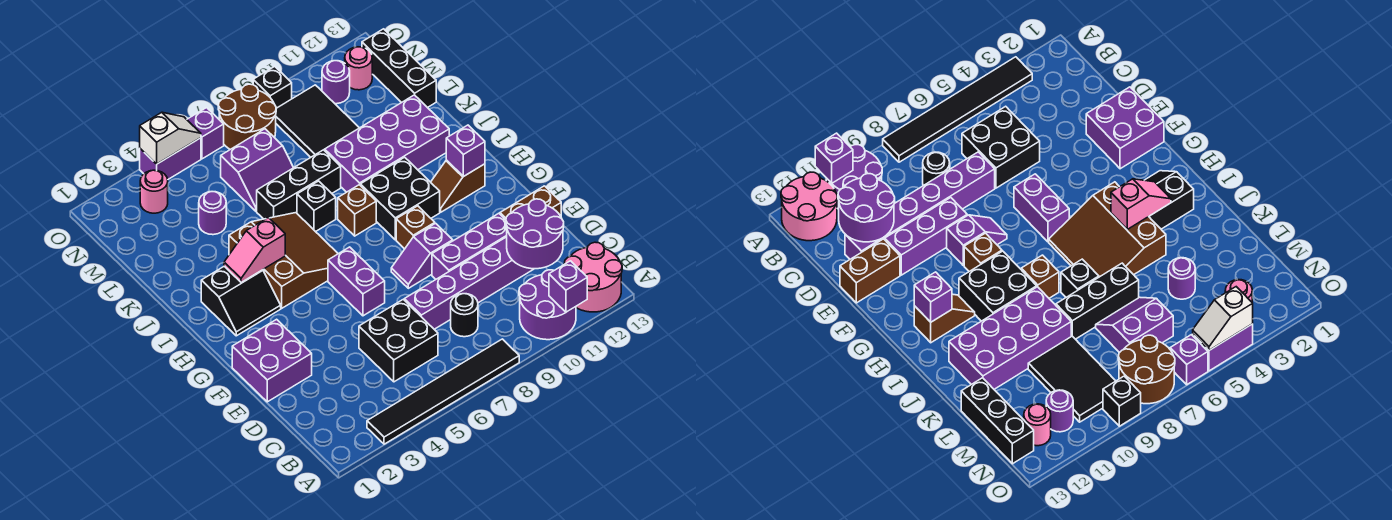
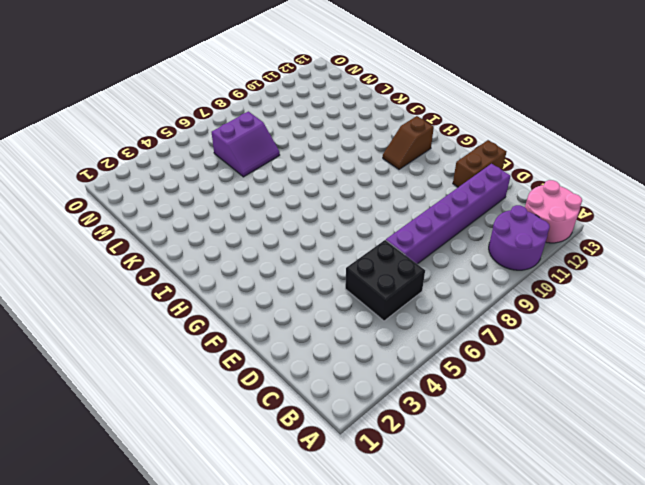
none -> black tile A3:A8 level 1
none -> black round brick C8 level 1
none -> purple brick E1:F2 level 1
none -> purple brick E9:E11 level 1

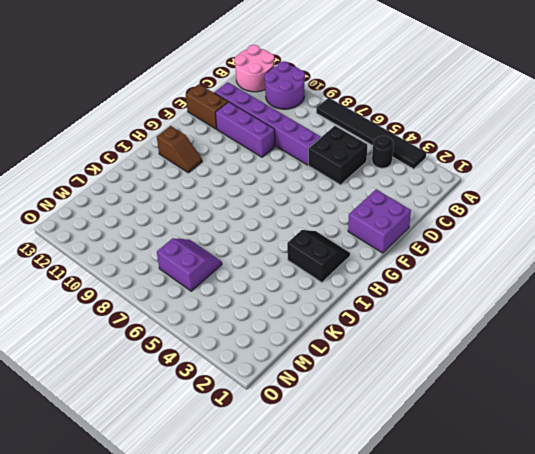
black round brick B4 level 1 -> black round brick C8 level 1
none -> purple brick F6:G6 level 1
none -> purple slope F8:F9 level 1 top 9
none -> brown brick G9 level 1
none -> brown slope H4:J6 level 1 top 4

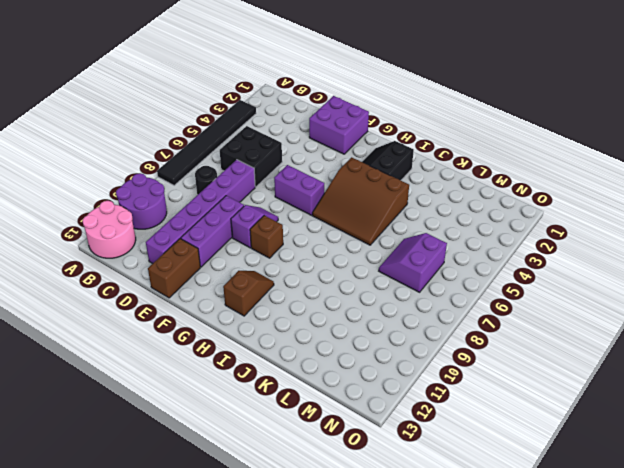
none -> black brick H9:I10 level 1
none -> brown brick I8 level 1
none -> black brick J7 level 1
none -> purple brick J9:K12 level 1

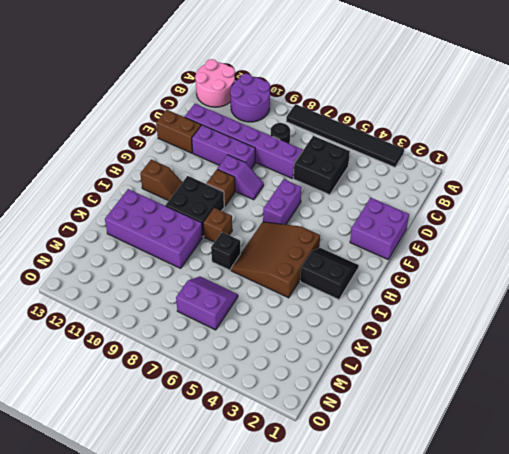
none -> black brick K6:K8 level 1
none -> purple round brick L4 level 1
none -> black tile L9:N10 level 1
none -> black brick L13:N13 level 1

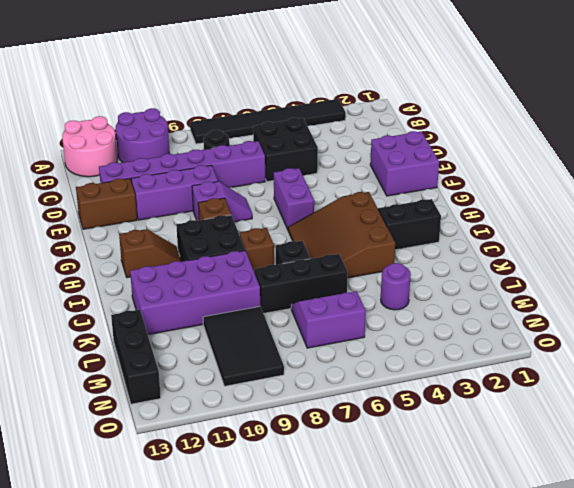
none -> pink round brick N3 level 1
none -> brown round brick N7:O8 level 1
none -> purple round brick N11 level 1
none -> pink round brick N12 level 1

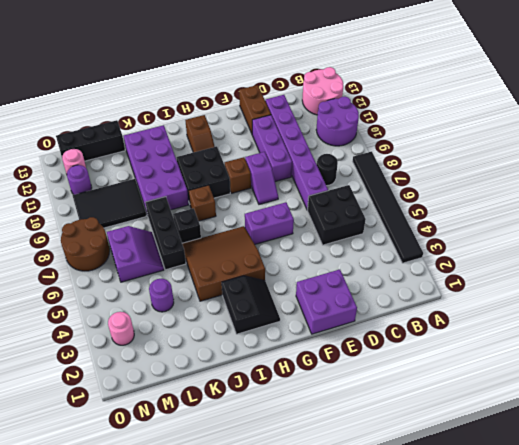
none -> purple brick O4:O5 level 1
none -> purple brick O6 level 1
none -> black brick O9 level 1
none -> purple brick A11 level 2

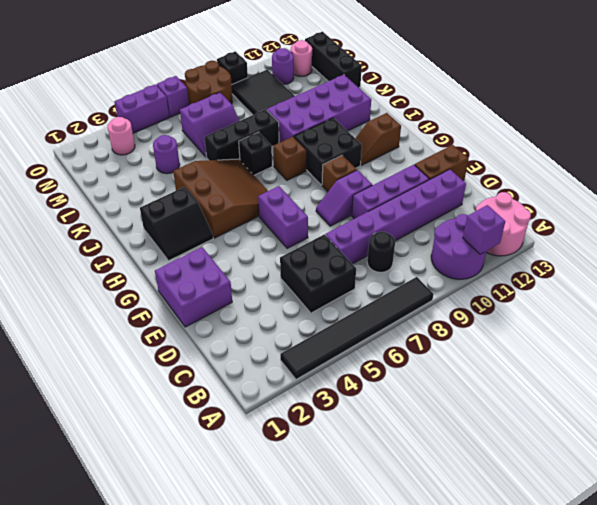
none -> purple round brick C11:D12 level 2
none -> purple brick H12 level 2
none -> pink slope I3:I4 level 2 top 4
none -> white slope O4:O5 level 2 top 4

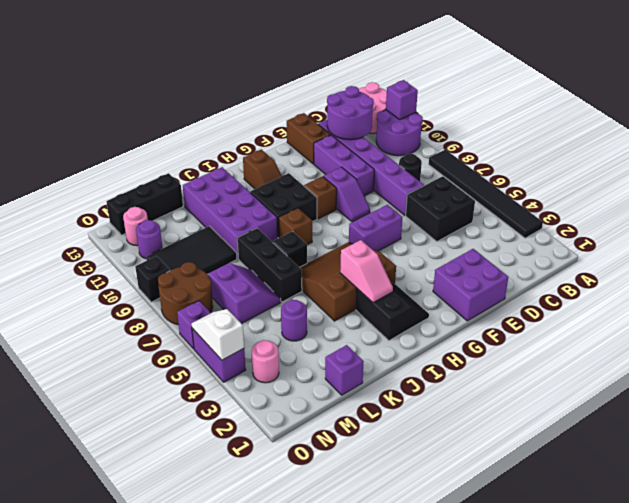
purple brick L1 level 1 -> purple brick H12 level 2

